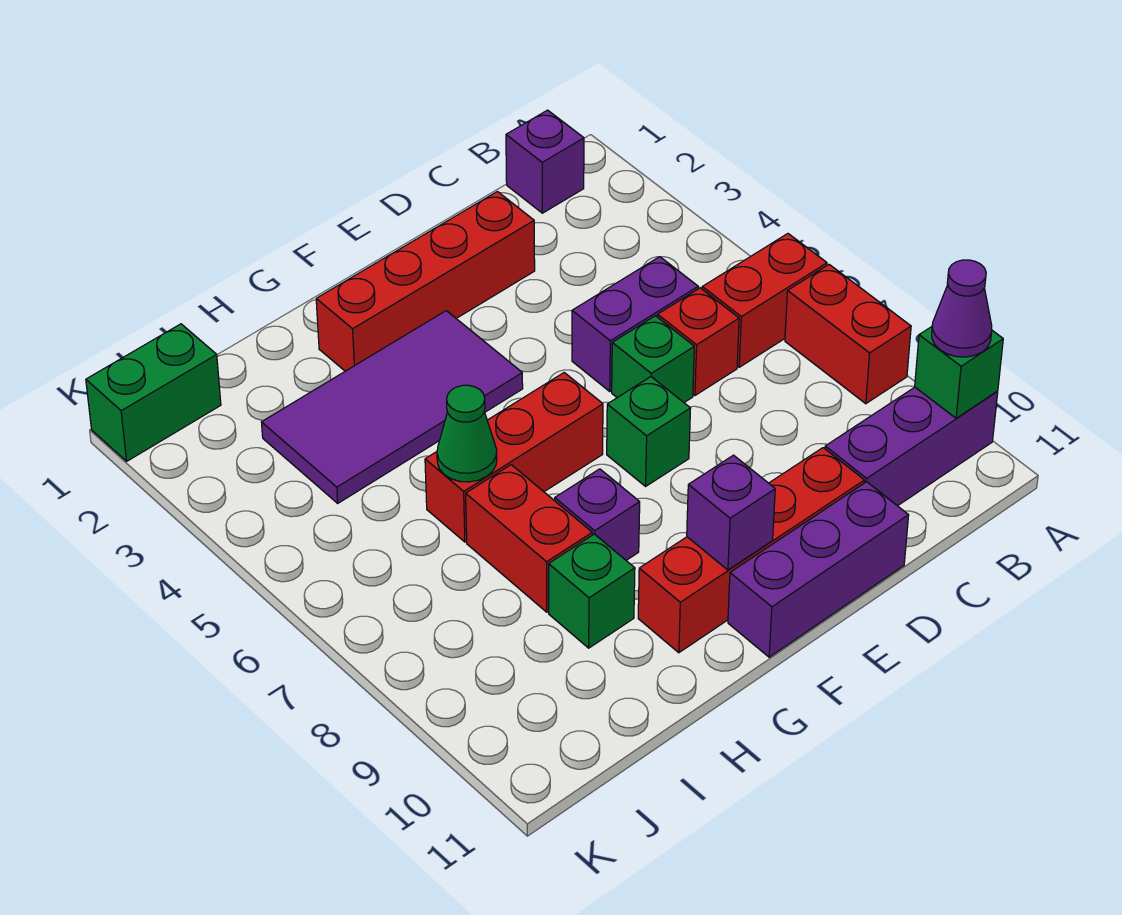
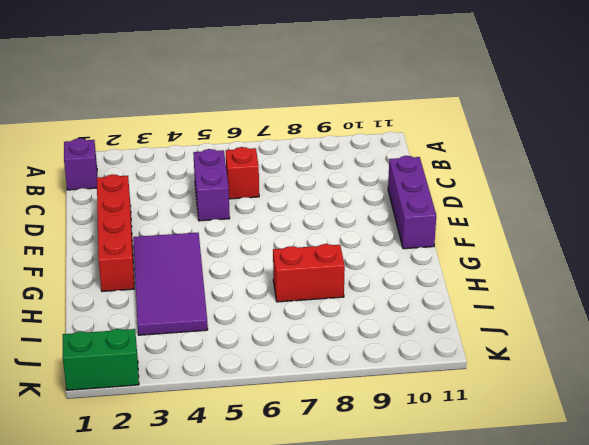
green brick K1:K2 level 1 -> green brick J1:K1 level 1
none -> red brick A6:B6 level 1
none -> red brick A7:A8 level 1
none -> purple brick A10:C10 level 1

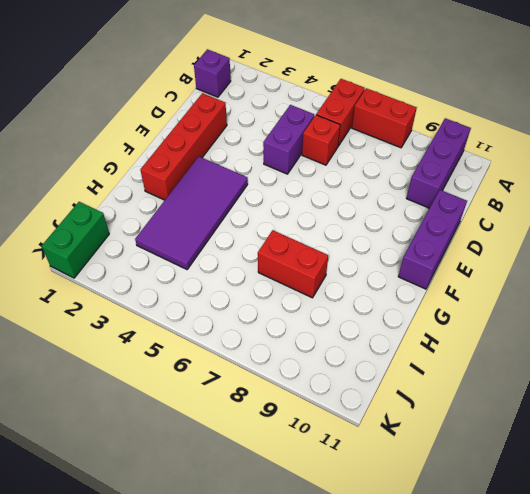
none -> green brick D6 level 1
none -> red brick D10:G10 level 1
none -> green brick E7 level 1

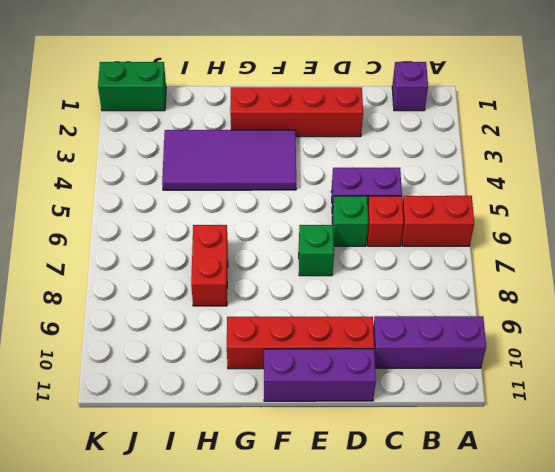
none -> red brick A7:A8 level 1
none -> red brick F6:H6 level 1
none -> purple brick G8 level 1

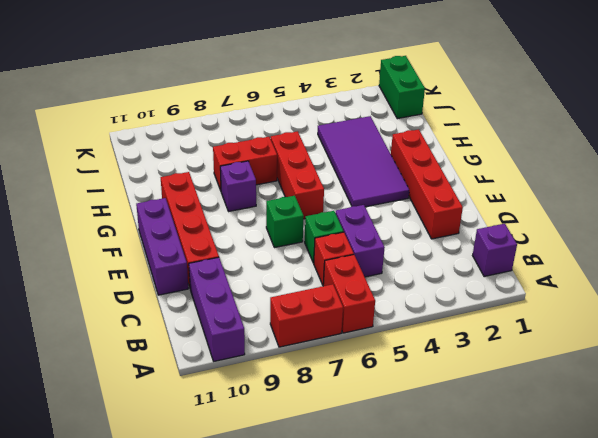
none -> green brick H9 level 1
none -> green brick A10 level 2
none -> purple brick F10 level 2

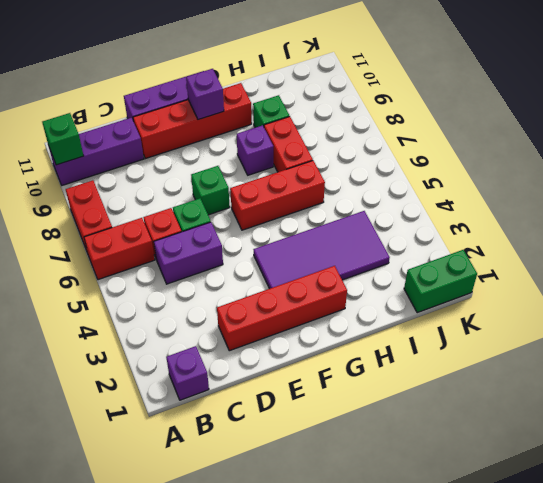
none -> green cone H6 level 2
none -> purple cone A10 level 3

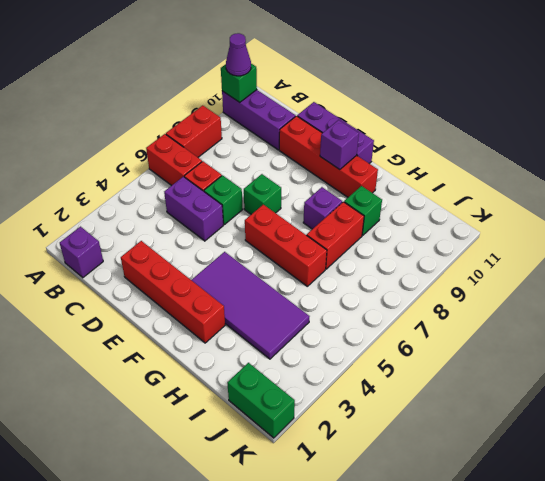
none -> green cone H6 level 2

